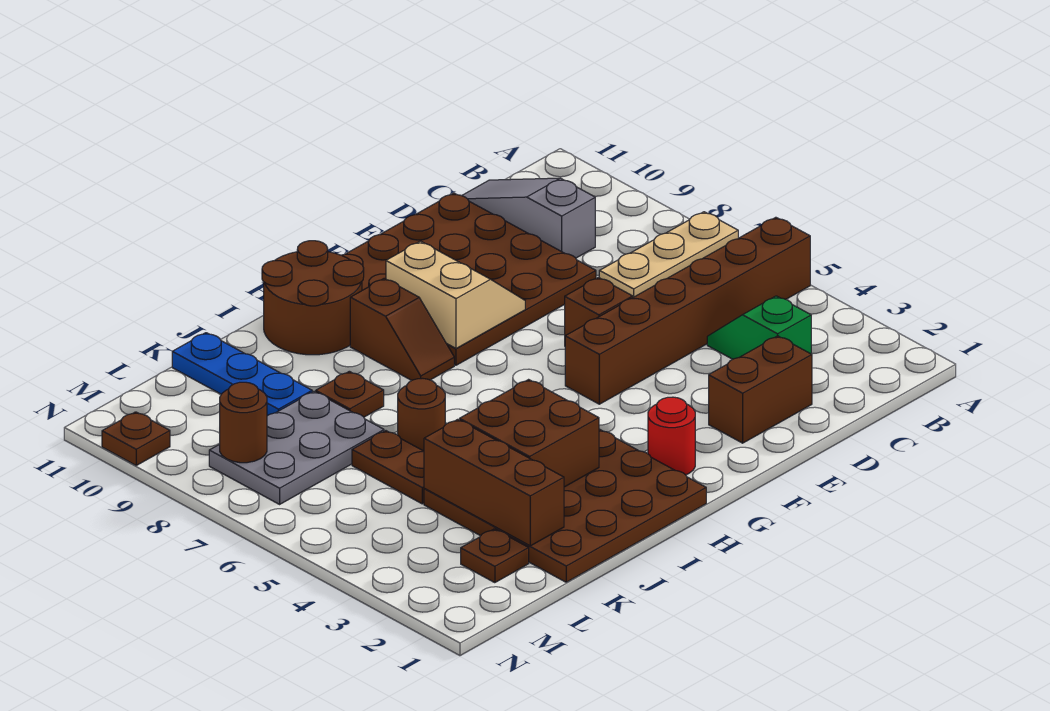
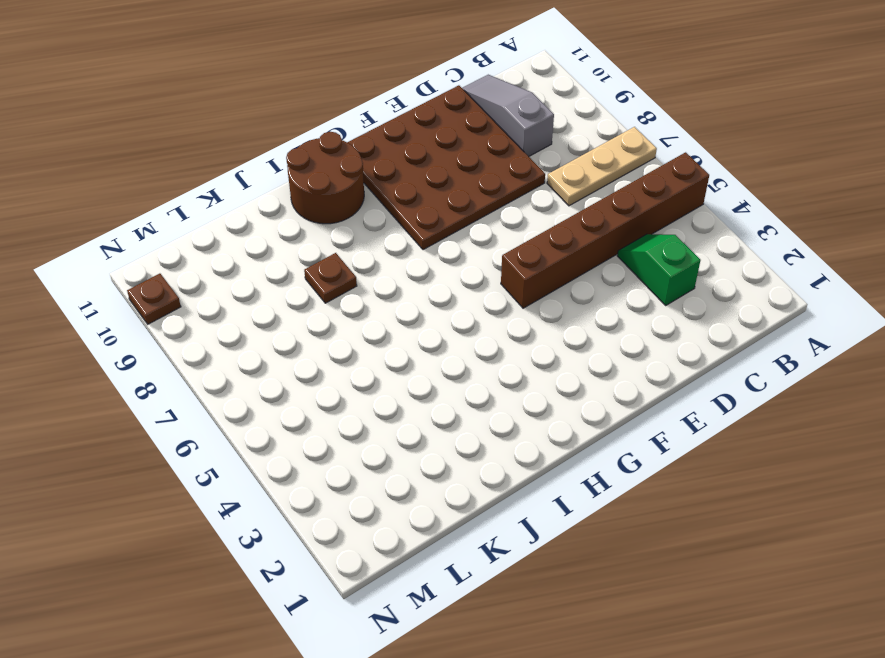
none -> brown brick D2:E2 level 1
none -> brown brick E6 level 1
none -> red round brick G2 level 1

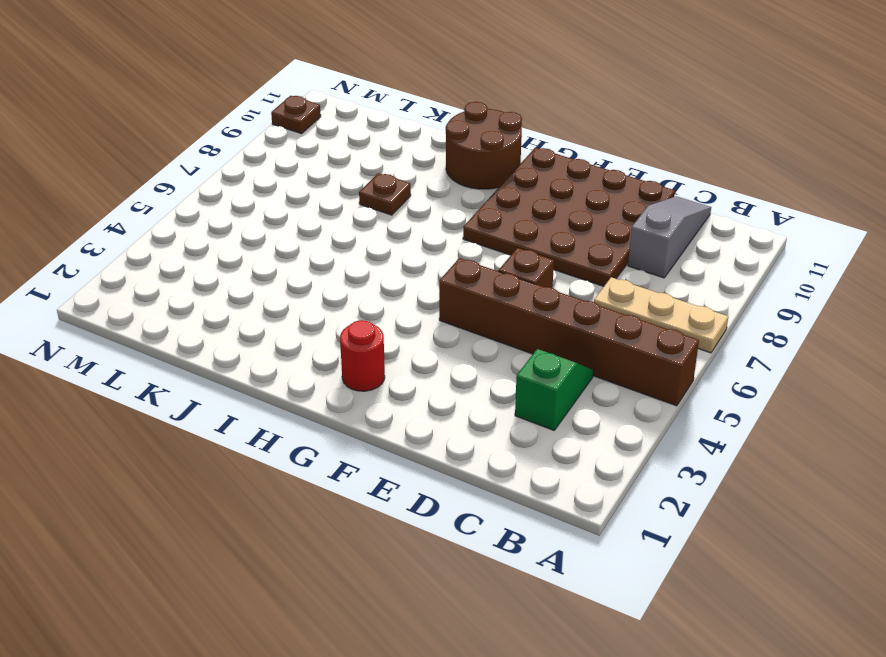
none -> brown brick D2:E2 level 1
none -> brown plate H1:K4 level 1
none -> brown slope H8:H9 level 1 top 9

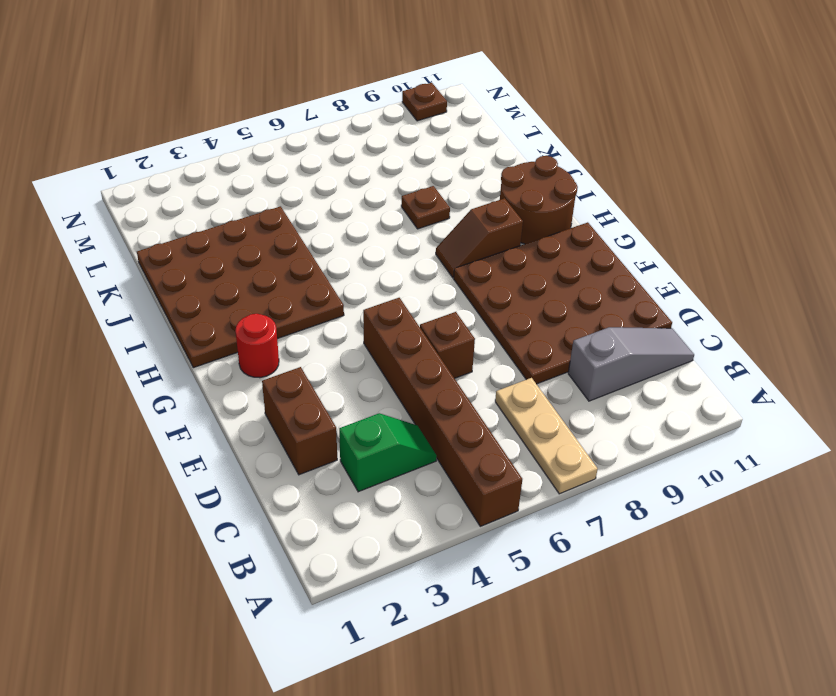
none -> brown round brick J6 level 1
none -> brown plate K5:K6 level 1
none -> grey plate K7:M8 level 1

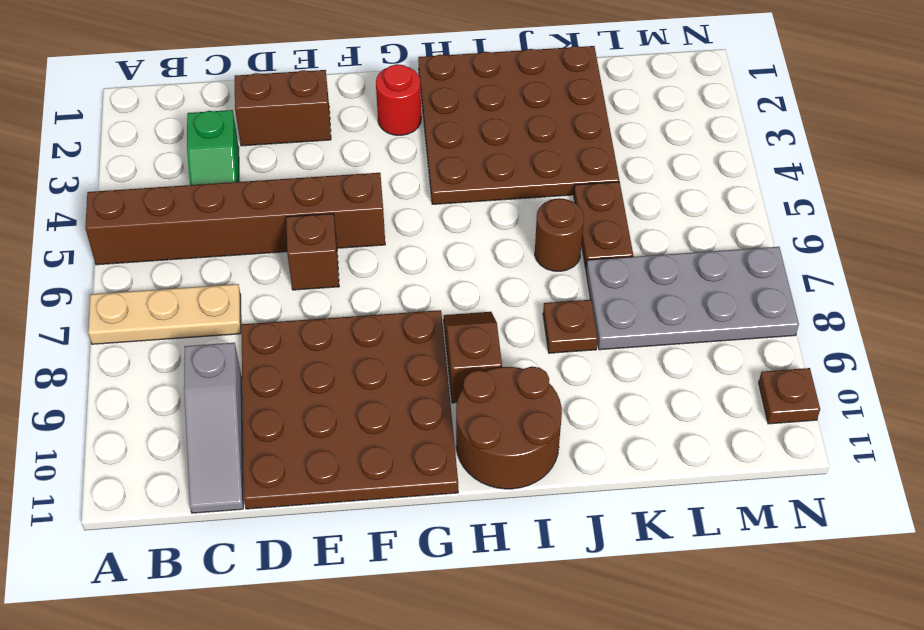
grey plate K7:N8 level 1 -> grey plate K7:M8 level 1
none -> blue plate K9:K11 level 1
none -> brown plate L2 level 1
none -> tan slope F8:G9 level 2 top G

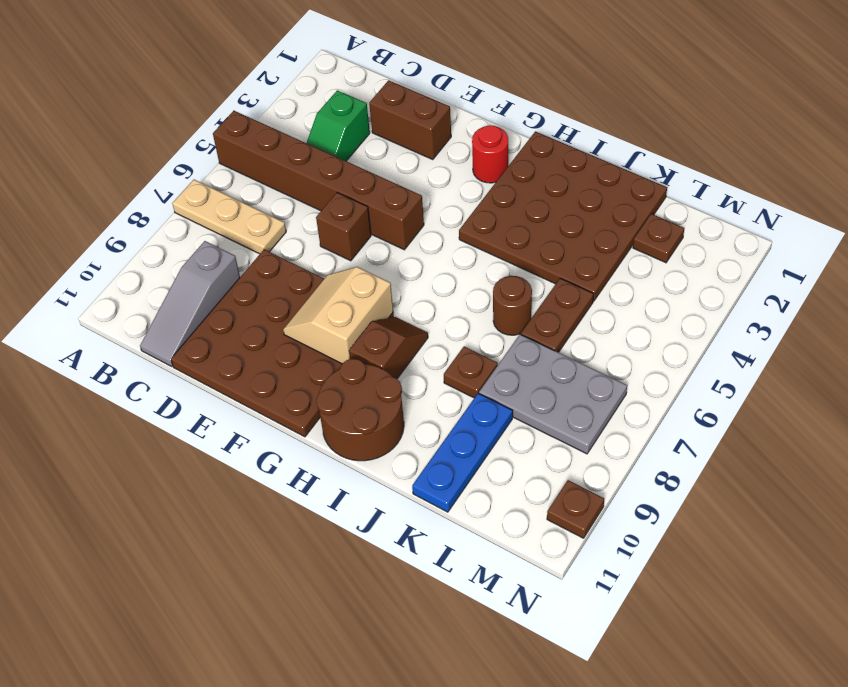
none -> brown brick I3:J4 level 2
none -> brown brick K2:K4 level 2
none -> brown round brick M8 level 2

